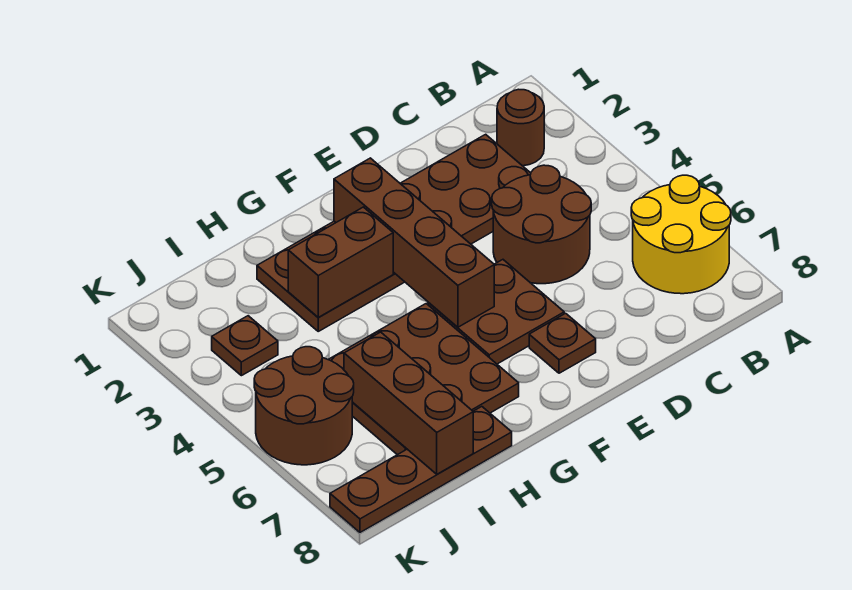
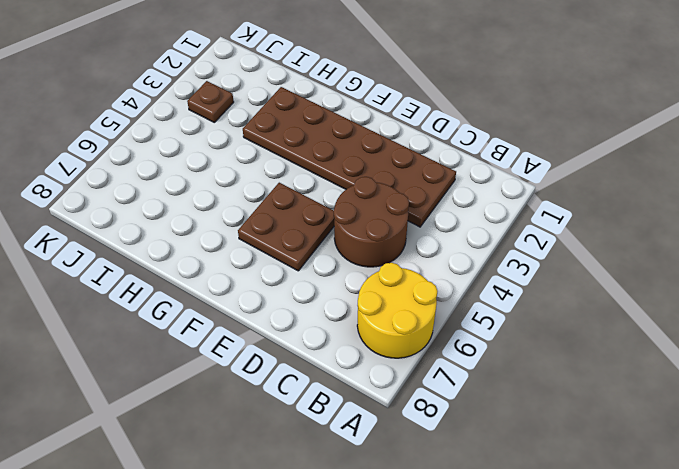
none -> brown round brick B2 level 1
none -> brown plate E7 level 1
none -> brown plate G5:I7 level 1

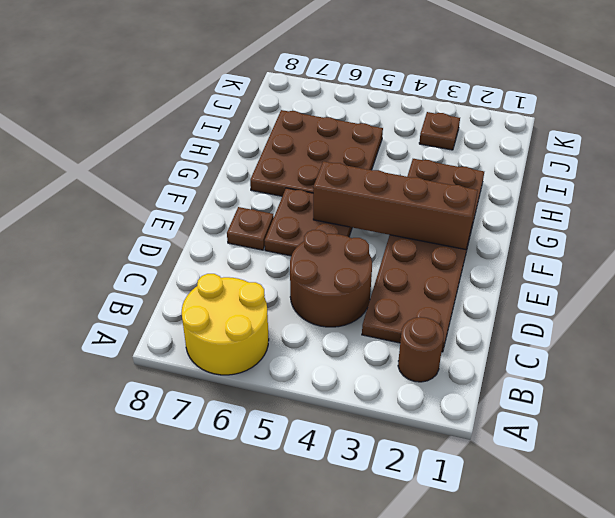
none -> brown plate H8:K8 level 1
none -> brown round brick J5:K6 level 1
none -> brown brick G3:H3 level 2

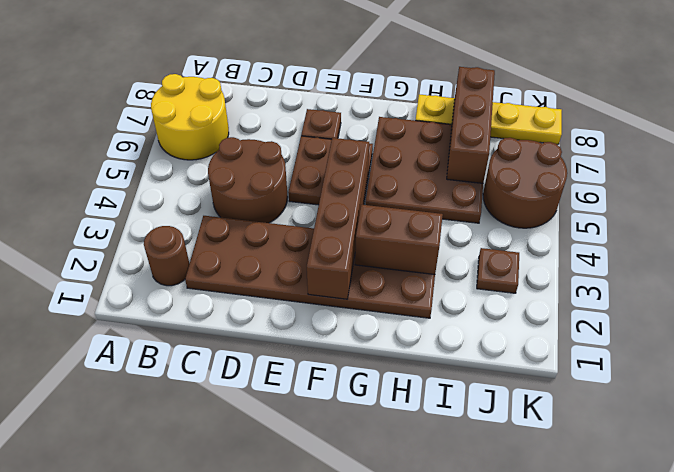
yellow plate H8:K8 level 1 -> brown plate H8:K8 level 1

